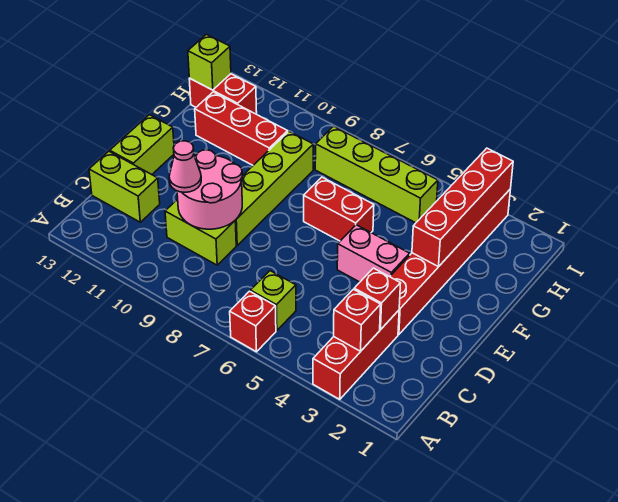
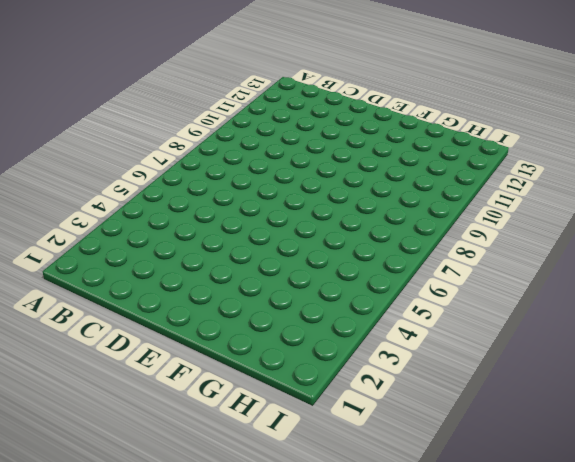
none -> red brick A3:C3 level 1
none -> red brick A6 level 1
none -> lime brick B6 level 1

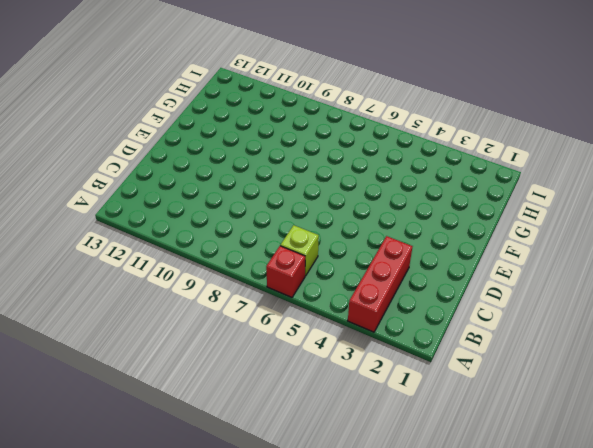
none -> lime brick C9:C10 level 1
none -> lime brick C12:C13 level 1
none -> red brick D3:I3 level 1

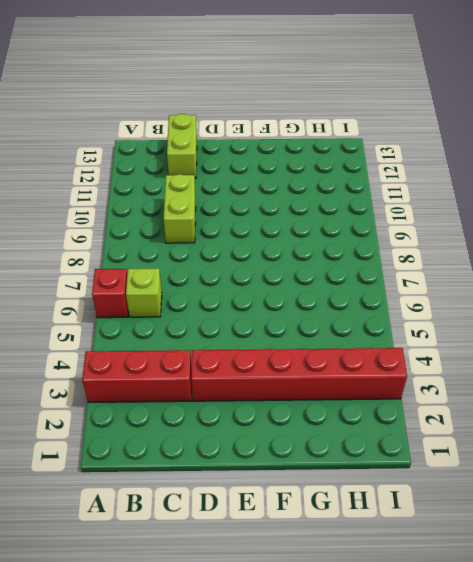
none -> lime brick D9:G9 level 1
none -> lime brick D13:E13 level 1
none -> pink brick E4:E5 level 1

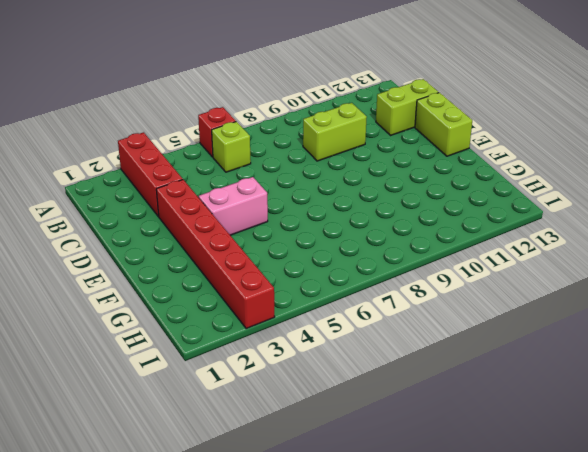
none -> lime brick D9:G9 level 1
none -> red brick F6:F7 level 1
none -> red brick G10:G12 level 1

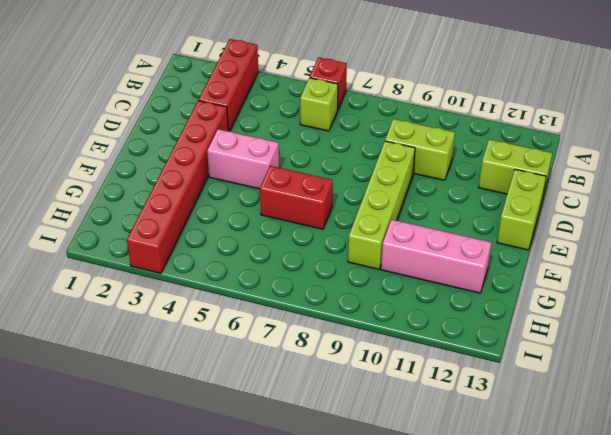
pink brick G10:G12 level 1 -> red brick G10:G12 level 1
none -> lime brick H5:H8 level 1
none -> red brick H12:H13 level 1
none -> red brick B3 level 2

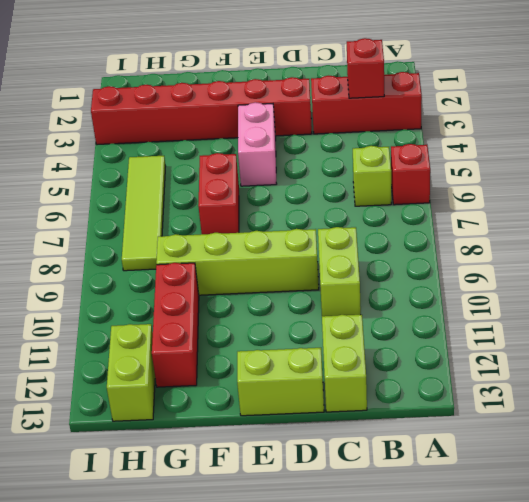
lime tile H5:H8 level 1 -> lime brick H5:H8 level 1
lime brick H12:H13 level 1 -> red brick H12:H13 level 1
none -> red brick C3 level 2
none -> pink round brick C9:D10 level 2
none -> red brick F3:I3 level 2

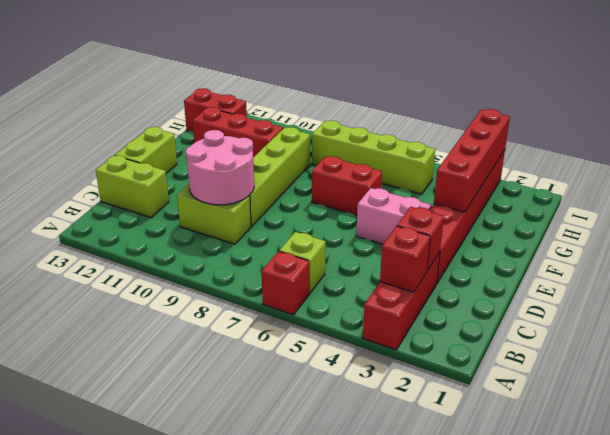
none -> lime brick H13 level 2
none -> pink cone C10 level 3

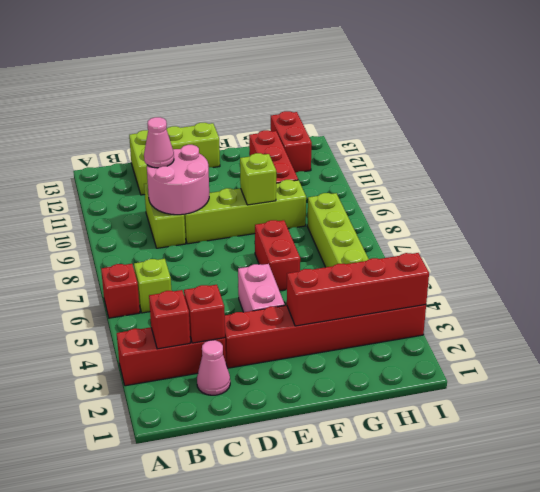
pink cone C2 level 1 -> none
lime brick F9 level 2 -> lime brick H13 level 2

